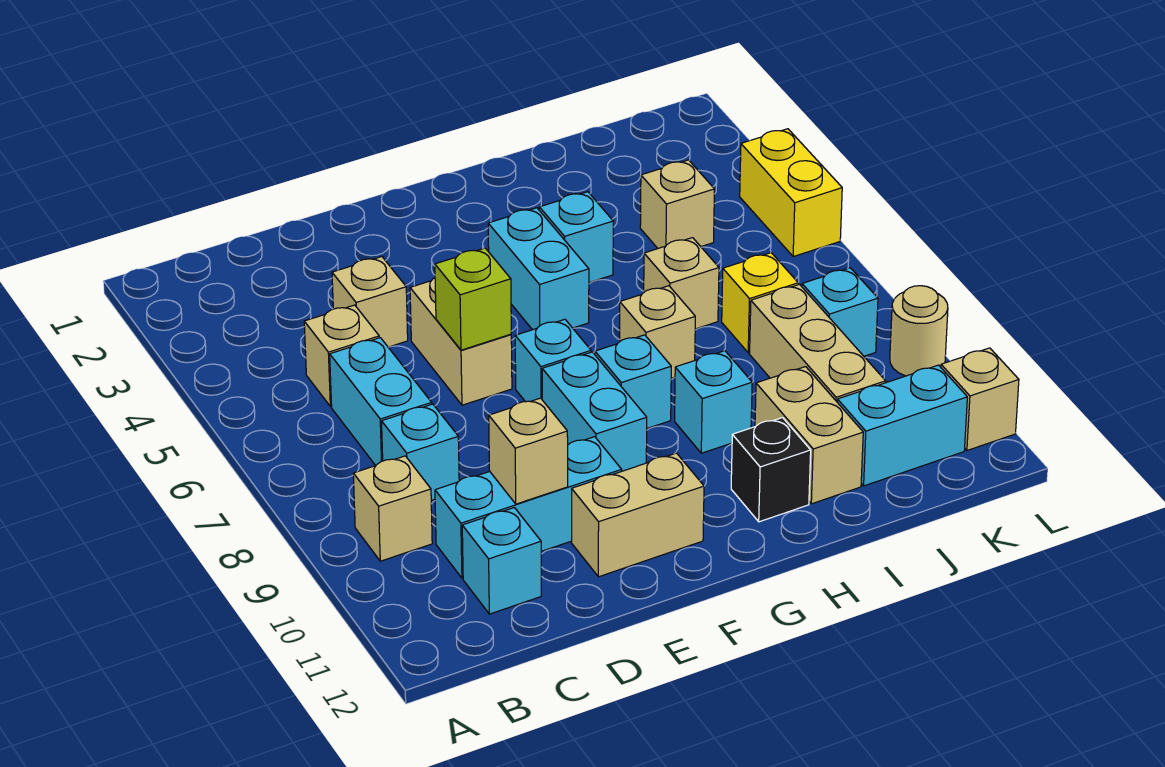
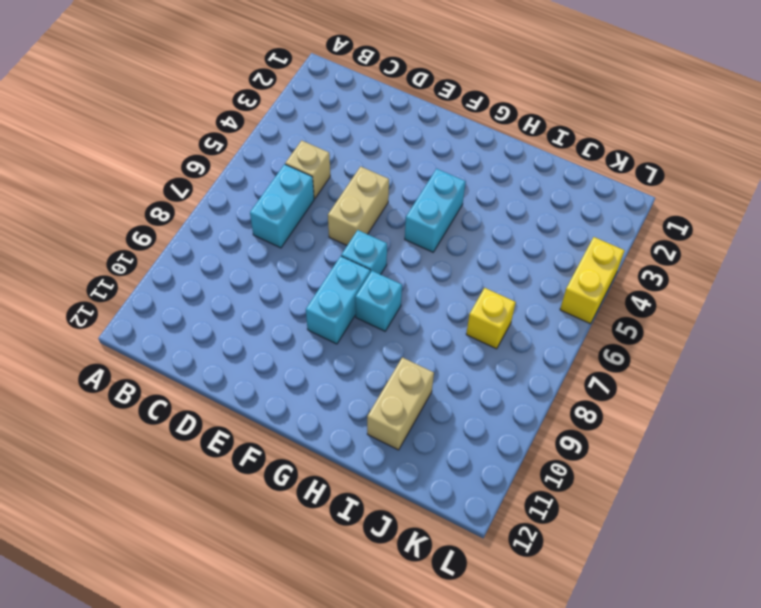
none -> tan brick B9 level 1
none -> cyan brick C8 level 1
none -> cyan brick C10:E10 level 1

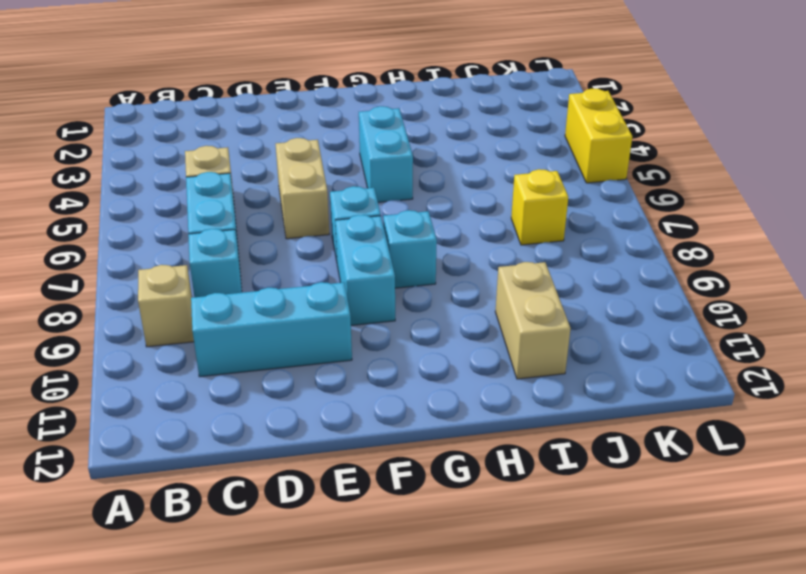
none -> cyan brick C11 level 1
none -> tan brick D4 level 1
none -> tan brick E11:F11 level 1

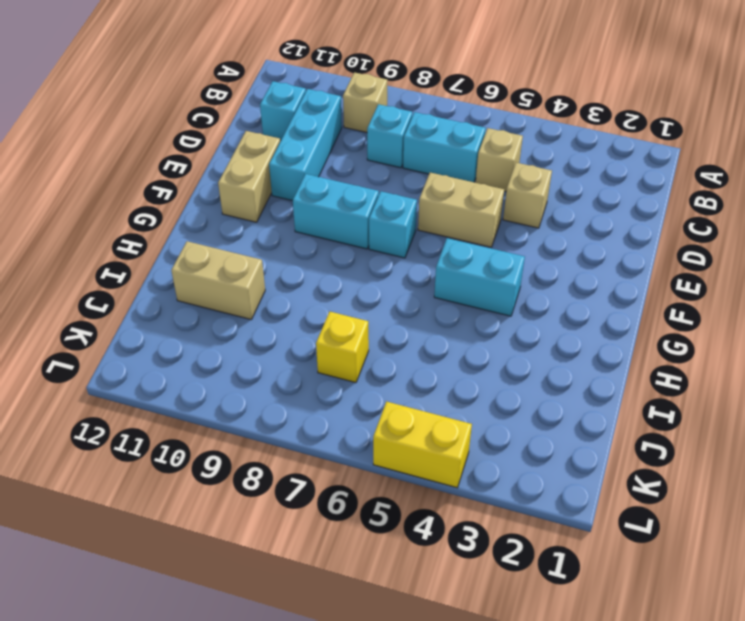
none -> cyan brick G8 level 1
none -> cyan brick H4 level 1
none -> tan brick H7 level 1

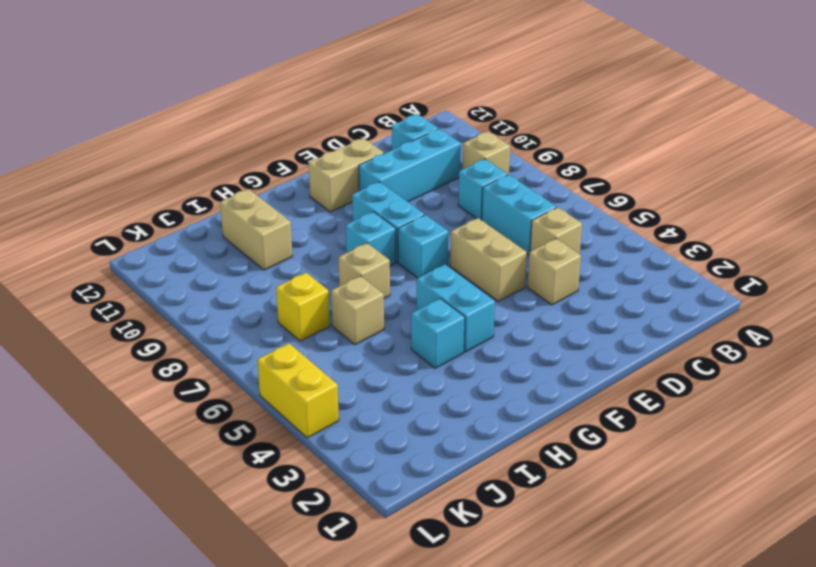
none -> cyan brick H9 level 1
none -> black brick H11 level 1
none -> tan brick J4 level 1

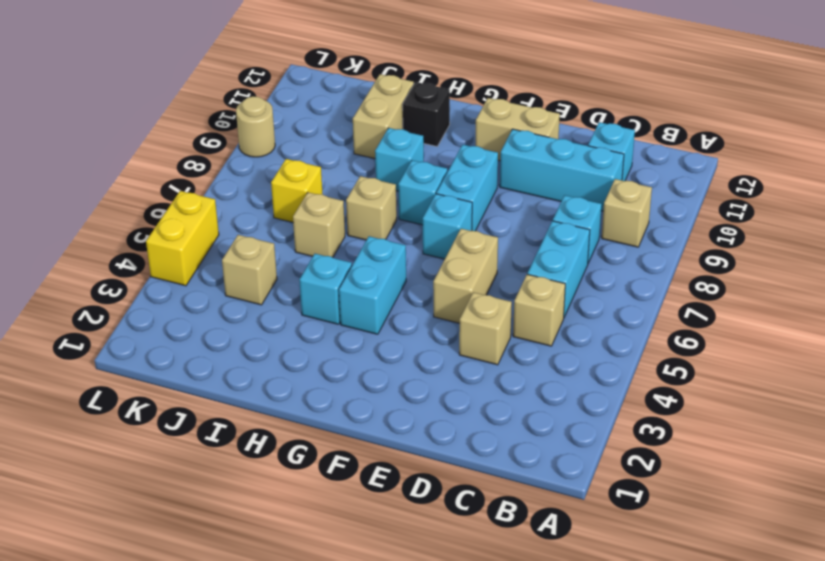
none -> tan brick J8:J10 level 1
none -> cyan brick J11:K11 level 1
none -> cyan brick K8 level 1

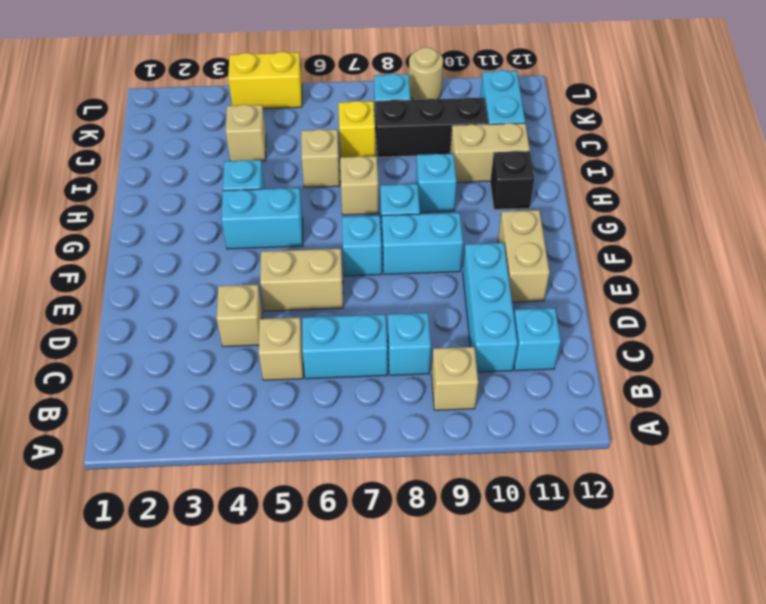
black brick J8:J10 level 1 -> tan brick J8:J10 level 1
none -> tan brick L11 level 1
none -> tan brick D10 level 2
none -> lime brick E6 level 2

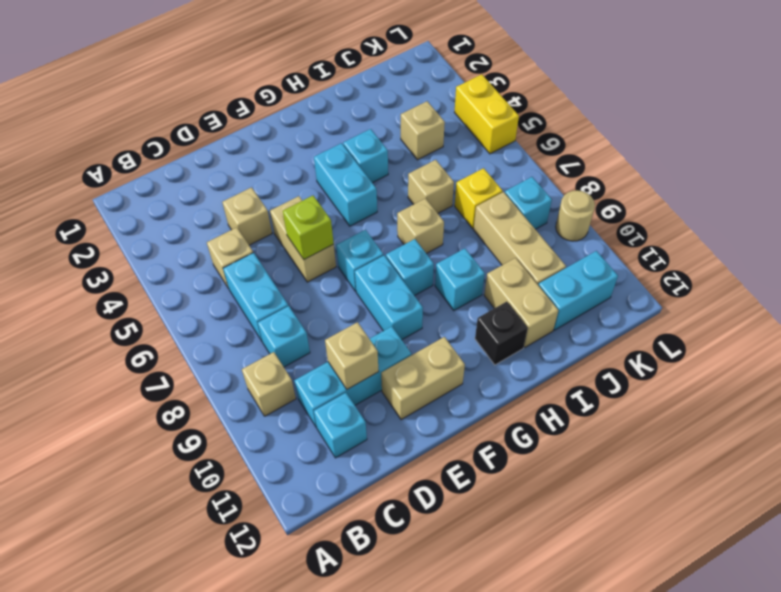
none -> tan brick L11 level 1

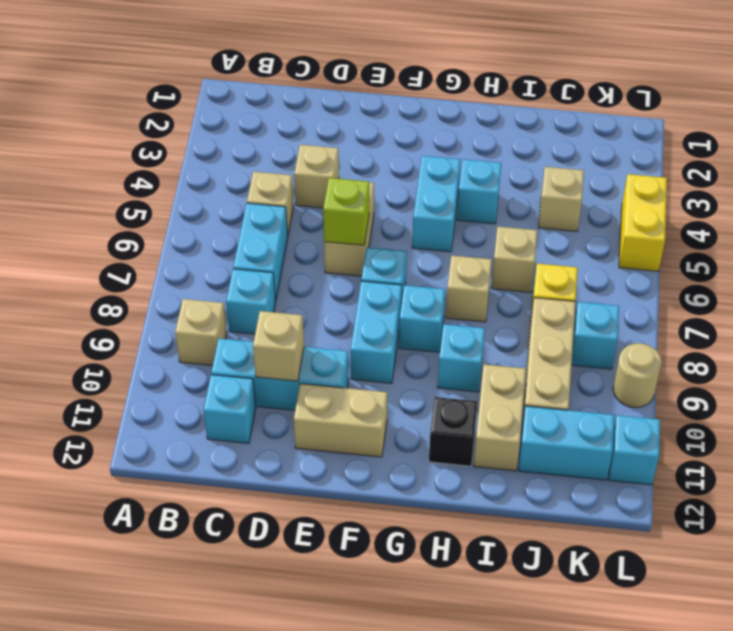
cyan brick L11 level 1 -> tan brick L11 level 1

